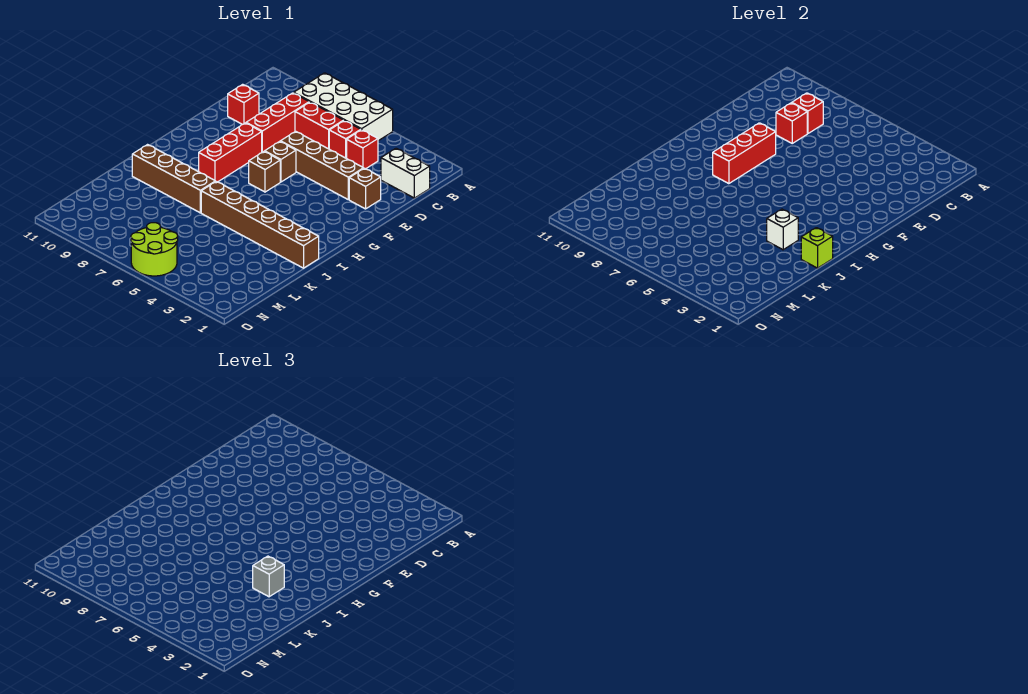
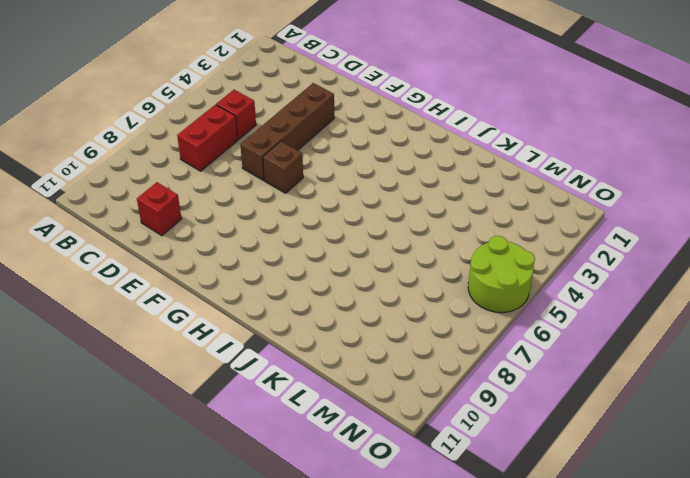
none -> white brick A5:B8 level 1
none -> white brick C1:C2 level 1
none -> red brick C4 level 1

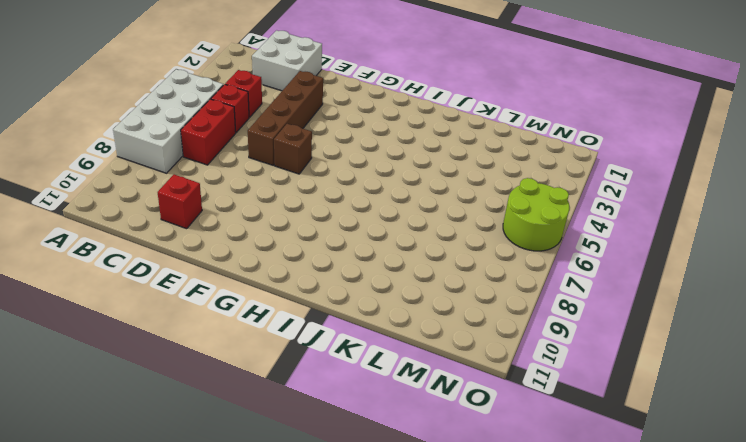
white brick C1:D2 level 1 -> white brick C1:C2 level 1
none -> red brick C8:E8 level 1
none -> brown brick E2 level 1
none -> red brick F8:H8 level 1

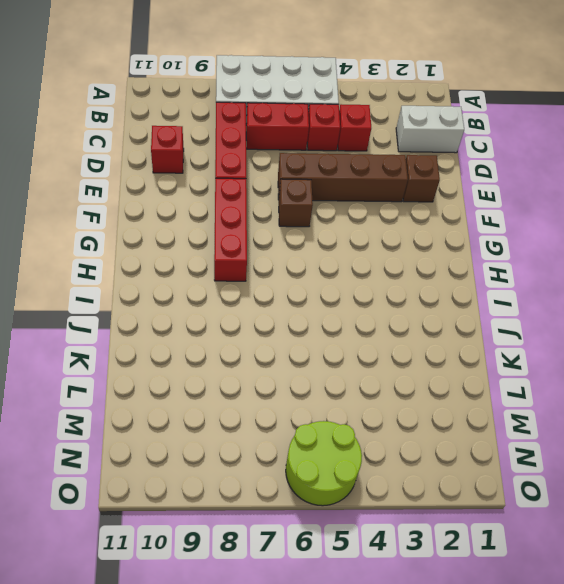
none -> brown brick G6 level 1
none -> brown brick J1:J6 level 1
none -> brown brick J7:J10 level 1

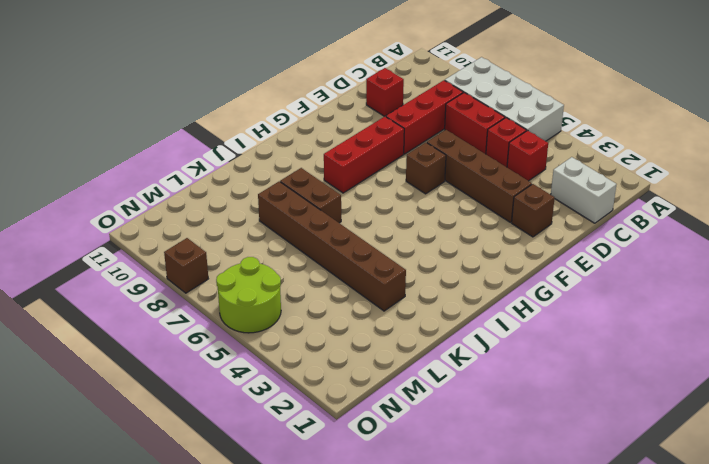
brown brick J7:J8 level 1 -> brown brick J7:J10 level 1
brown brick K3:K8 level 1 -> brown brick J1:J6 level 1
brown brick O8 level 1 -> brown brick G6 level 1
none -> red brick C8 level 2
none -> red brick D8 level 2
none -> red brick F8:H8 level 2

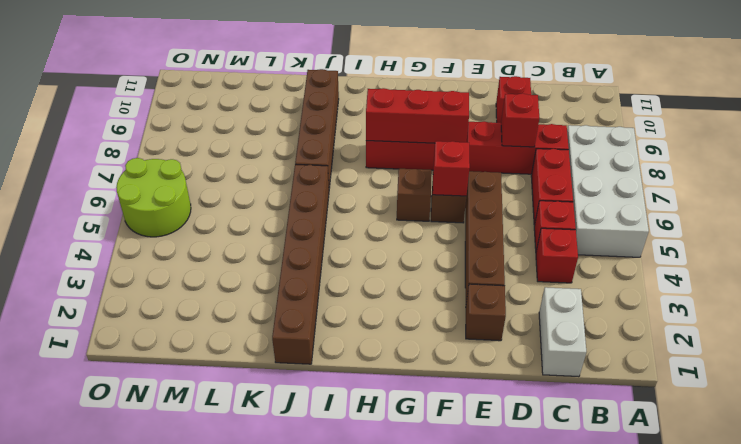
red brick F6 level 2 -> red brick C8 level 2
none -> lime brick J1 level 2
none -> white brick J3 level 2
none -> grey brick J3 level 3

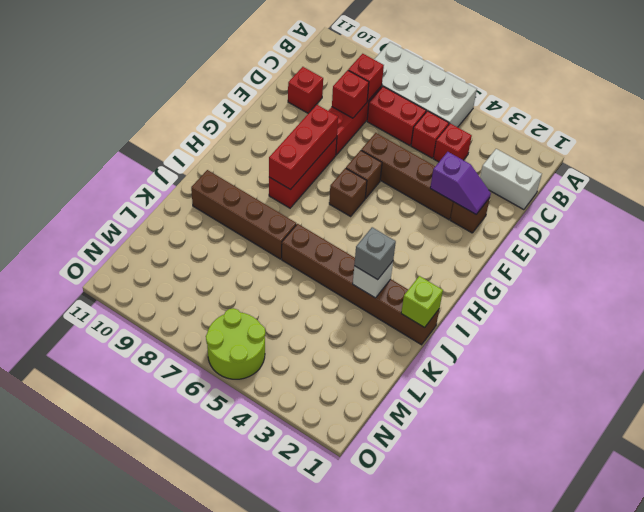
purple slope E2:E3 level 2 top 3 -> none

